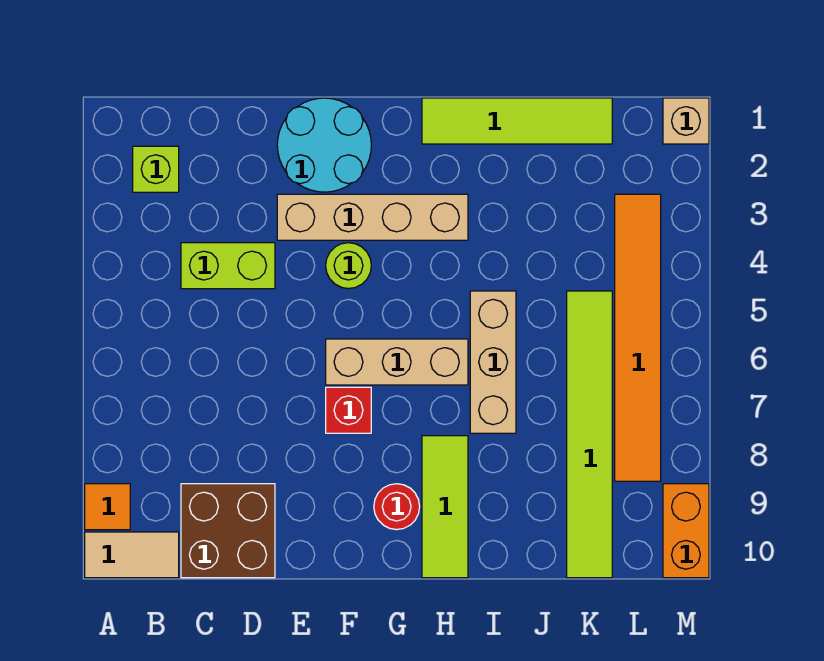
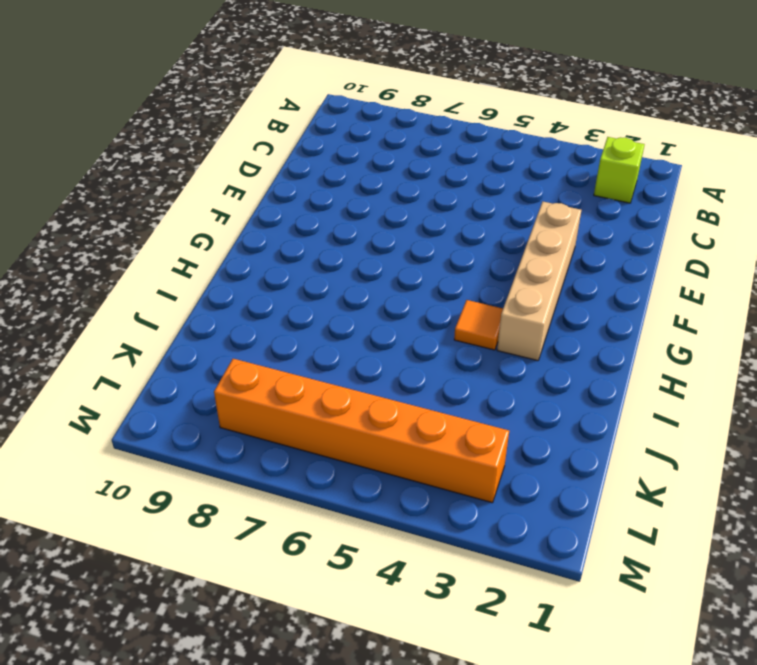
orange tile H4 level 1 -> orange tile A9 level 1
orange brick L3:L8 level 1 -> orange tile L3:L8 level 1
none -> tan tile A10:B10 level 1
none -> lime brick C4:D4 level 1
none -> brown brick C9:D10 level 1

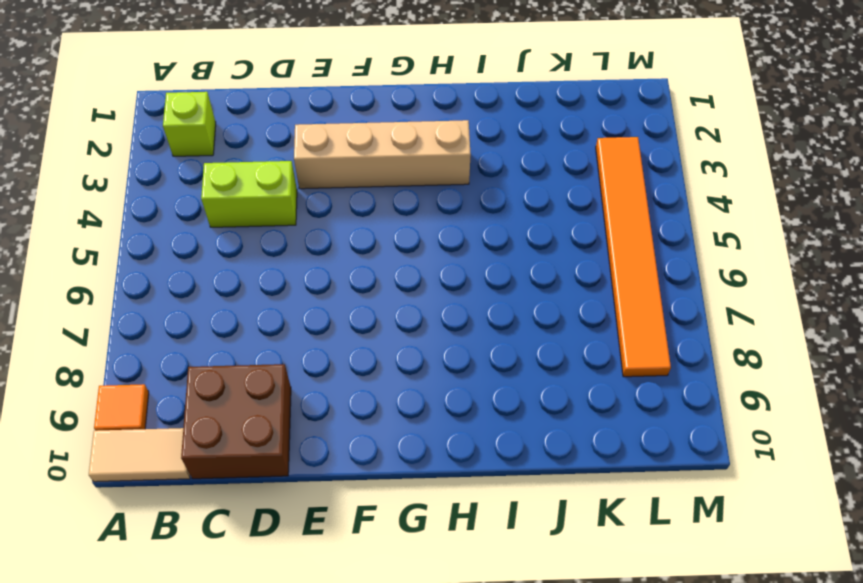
none -> cyan round brick E1:F2 level 1
none -> lime round brick F4 level 1
none -> tan brick F6:H6 level 1

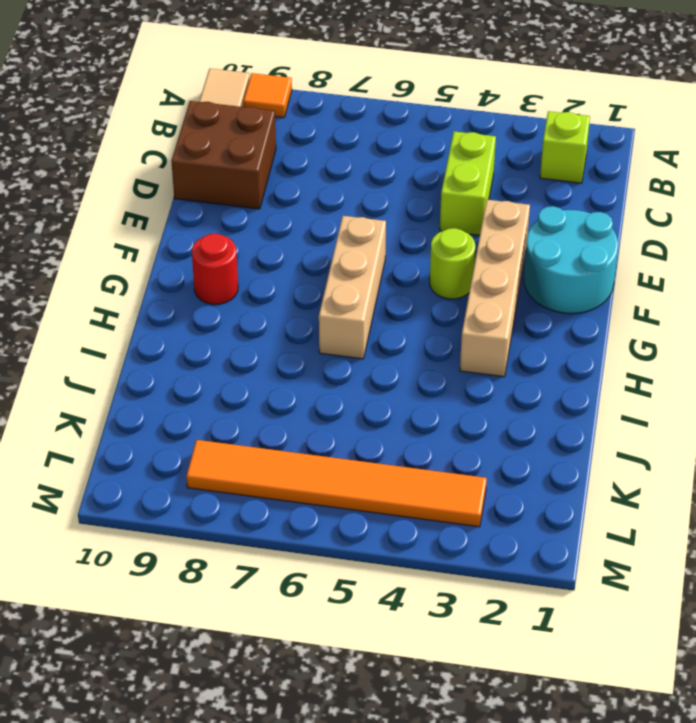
none -> red brick F7 level 1
none -> lime tile H1:K1 level 1
none -> lime tile H8:H10 level 1

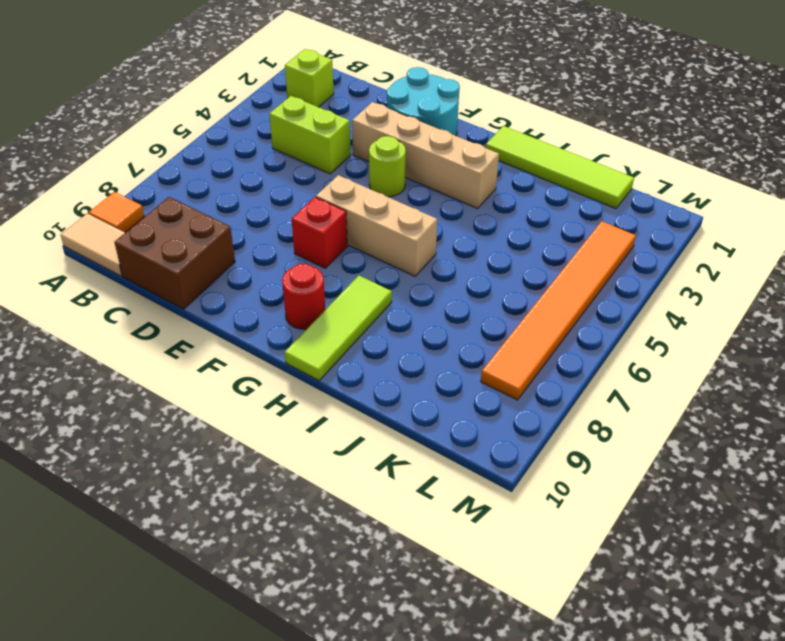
none -> tan brick I5:I7 level 1
none -> lime tile K5:K10 level 1
none -> tan brick M1 level 1

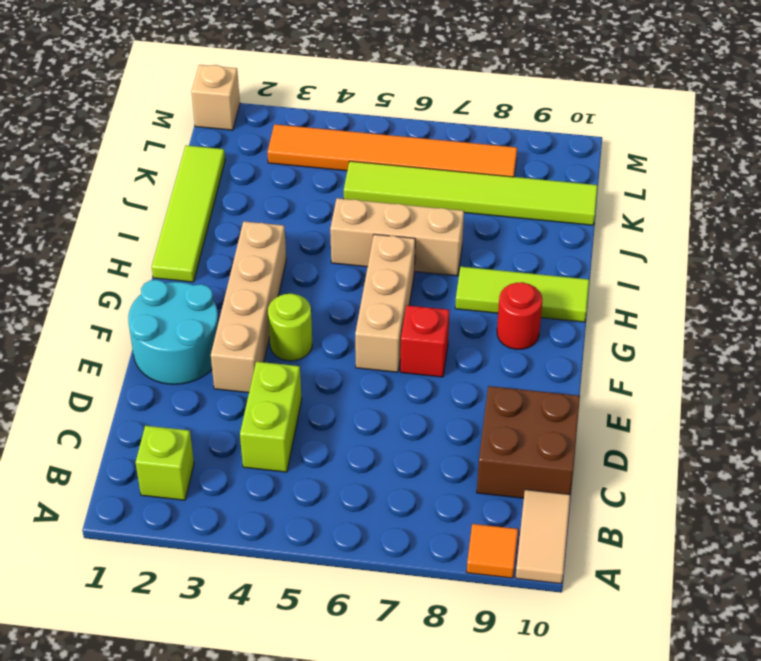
none -> orange brick M9:M10 level 1

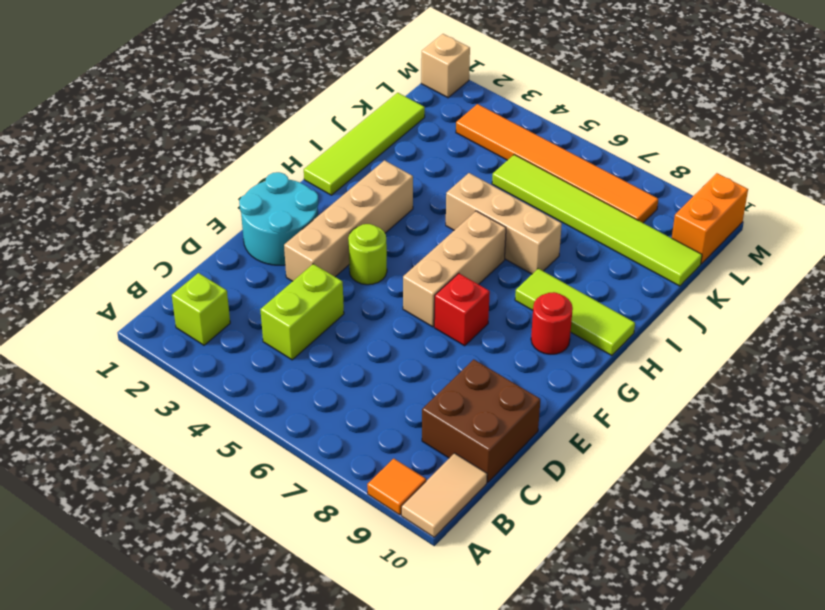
orange brick L10:M10 level 1 -> orange brick M9:M10 level 1

